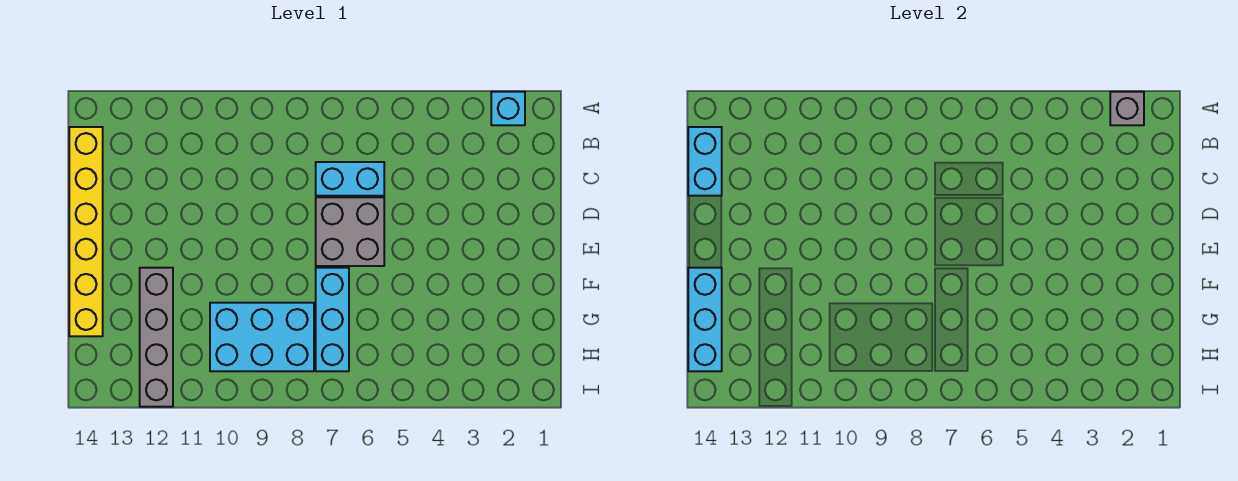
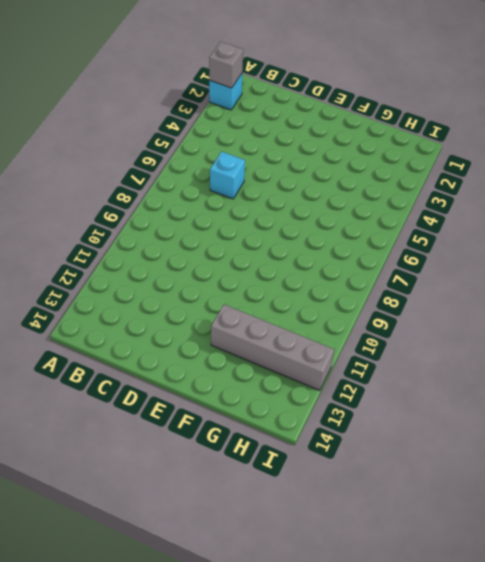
cyan brick C6 level 1 -> cyan brick C6:C7 level 1
none -> yellow brick B14:G14 level 1
none -> grey brick D6:E7 level 1

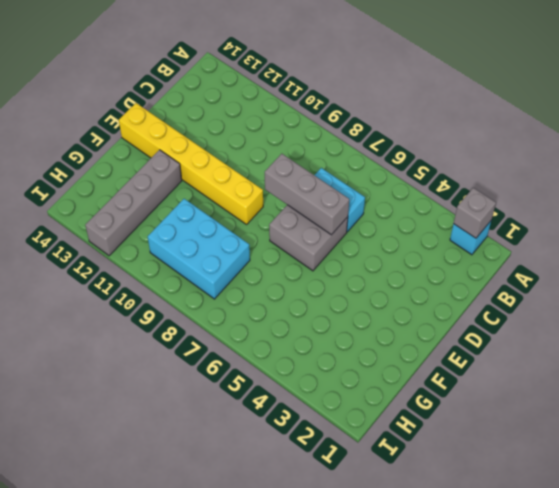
grey brick D6:D8 level 2 -> none
yellow brick E9:E14 level 1 -> yellow brick B14:G14 level 1
none -> cyan brick F7:H7 level 1
none -> cyan brick B14:C14 level 2

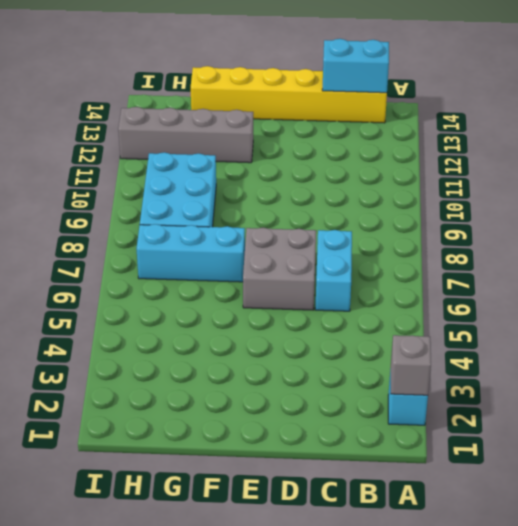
none -> cyan brick F14:H14 level 2

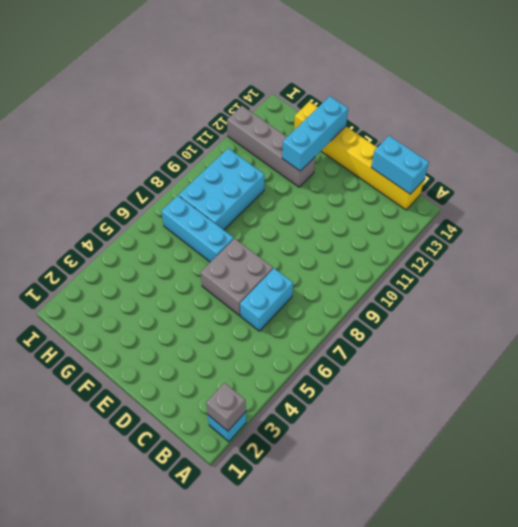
cyan brick F12:F14 level 2 -> cyan brick F14:H14 level 2

